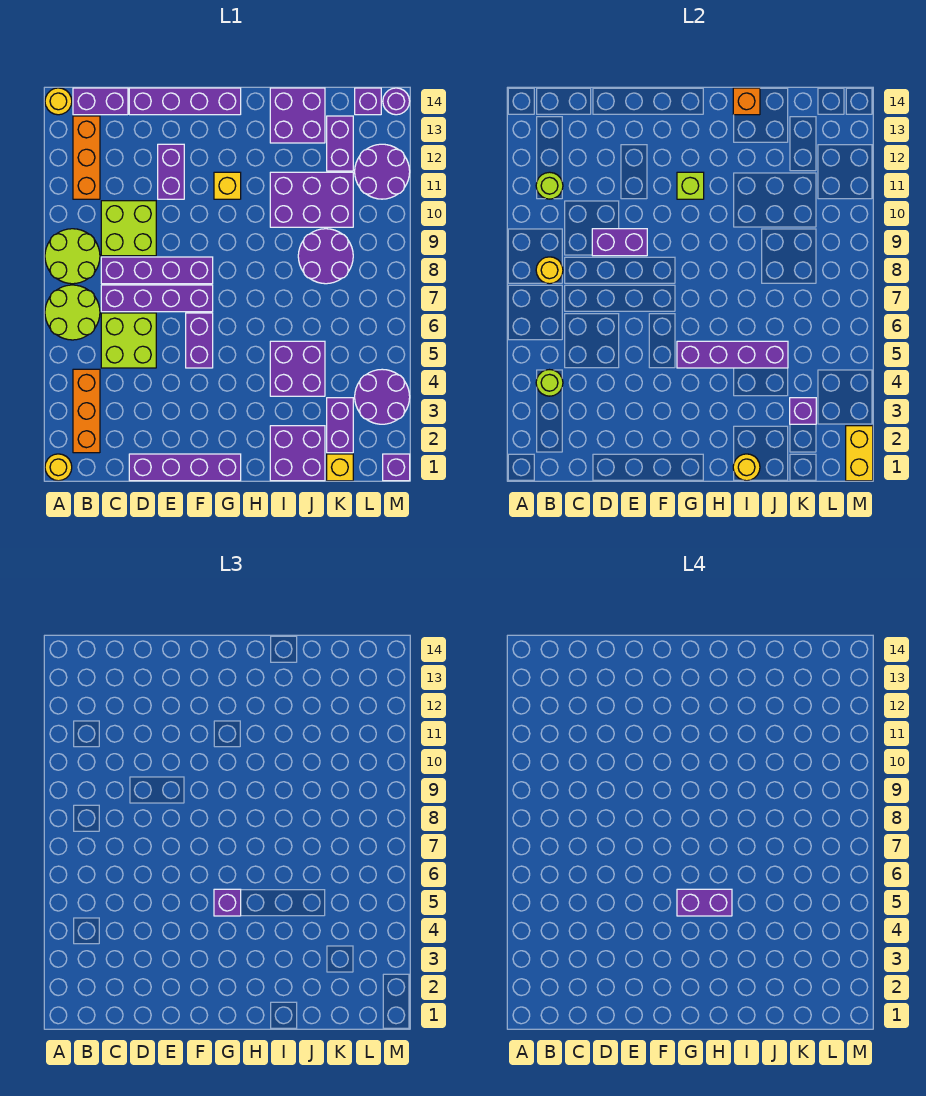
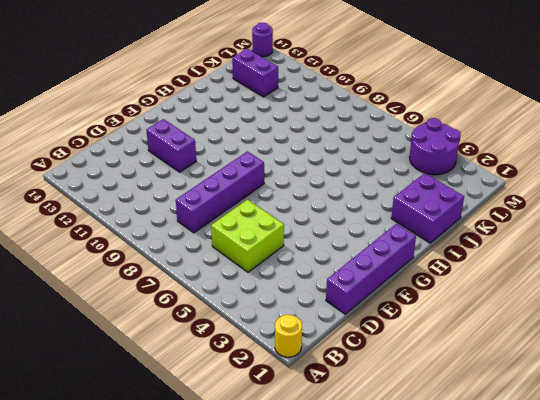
none -> lime round brick A6:B7 level 1
none -> lime round brick A8:B9 level 1
none -> yellow round brick A14 level 1
none -> orange brick B2:B4 level 1

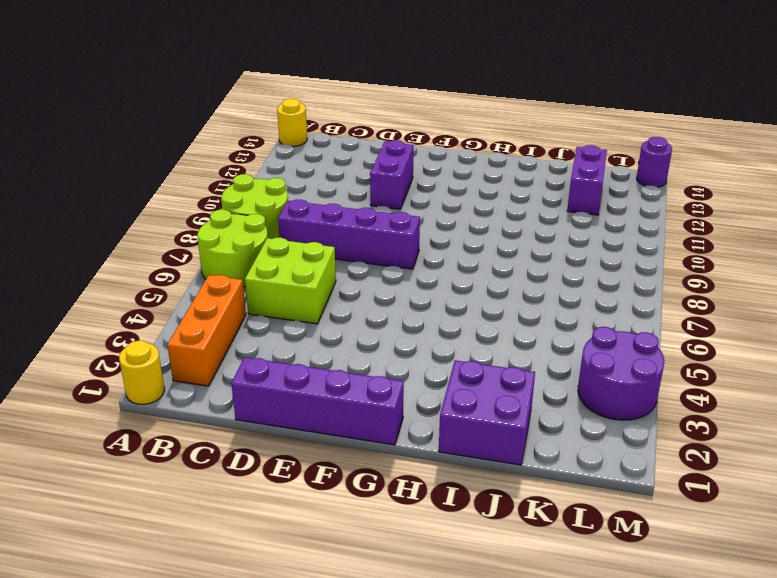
none -> orange brick B11:B13 level 1
none -> purple brick B14:C14 level 1
none -> purple brick C7:F7 level 1
none -> lime brick C9:D10 level 1

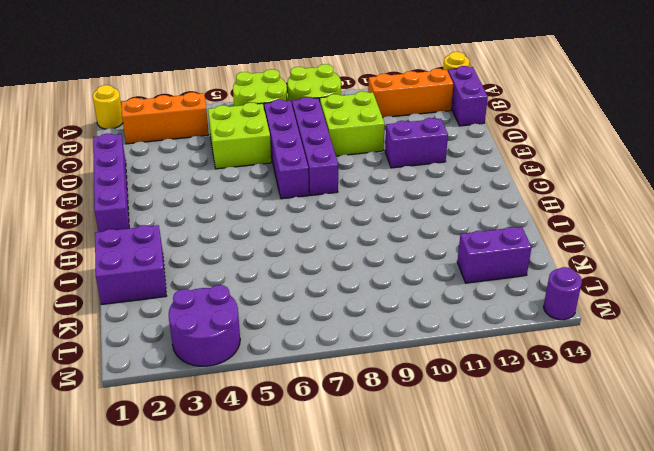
none -> purple brick D14:G14 level 1
none -> purple brick F5:F6 level 1
none -> yellow brick G11 level 1
none -> purple brick I4:J5 level 1

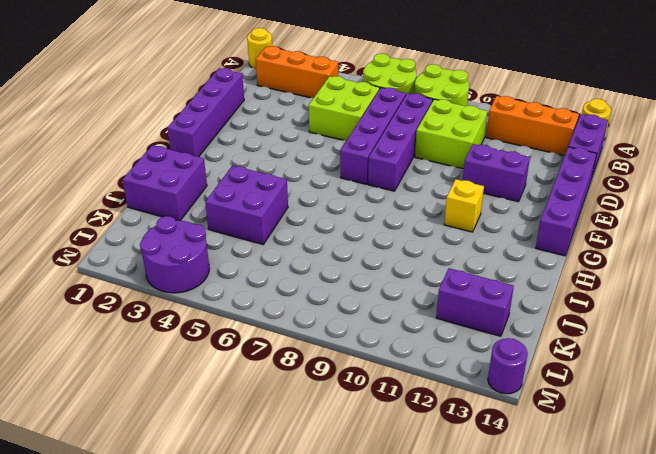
none -> purple brick F5:F6 level 1
none -> purple brick I10:K11 level 1
none -> purple brick I13:J14 level 1
none -> purple round brick J8:K9 level 1

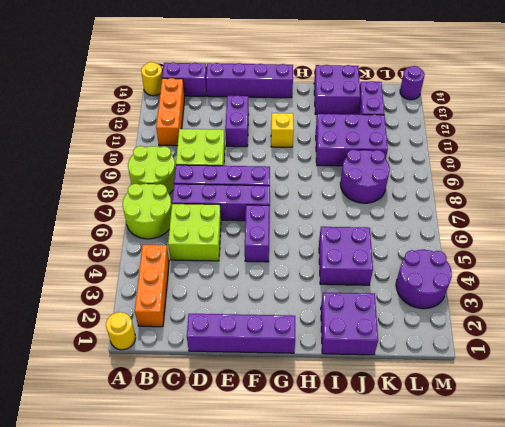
none -> yellow brick K1 level 1
none -> purple brick K2:K3 level 1
none -> purple round brick L11:M12 level 1
none -> purple brick L14 level 1

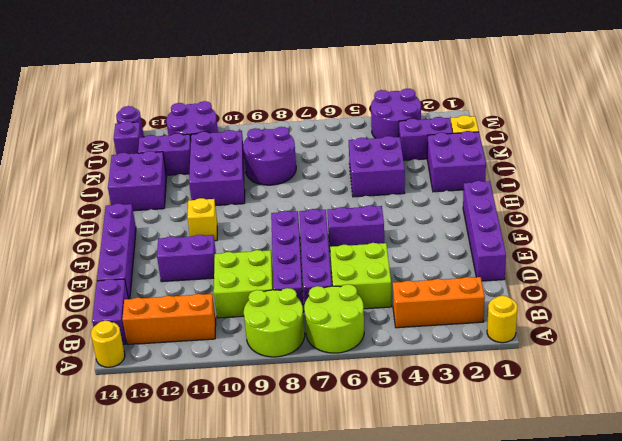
none -> purple brick M1 level 1
none -> lime round brick B4 level 2
none -> yellow round brick B8 level 2
none -> lime round brick B11 level 2

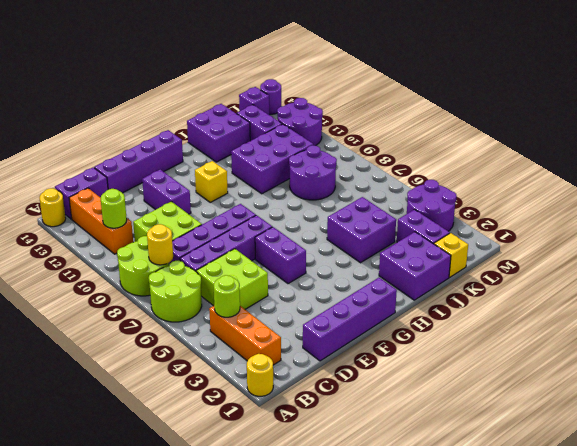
none -> purple brick M1 level 1
none -> purple brick D9:E9 level 2
none -> purple brick G5:J5 level 2
none -> lime brick G11 level 2

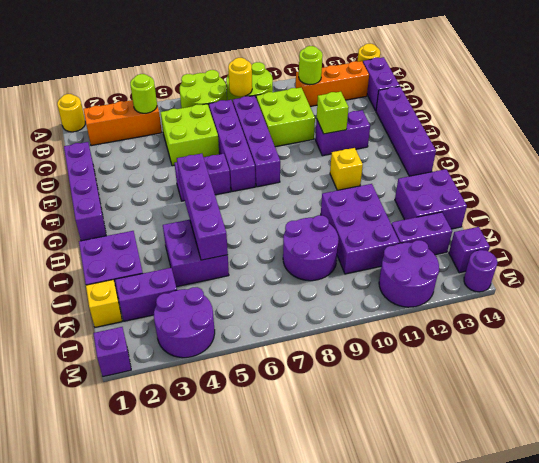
lime brick E11 level 2 -> lime brick G11 level 2
none -> purple brick D9:E9 level 2
none -> yellow round brick I1 level 2
none -> orange brick I14 level 2
none -> purple brick K3 level 2

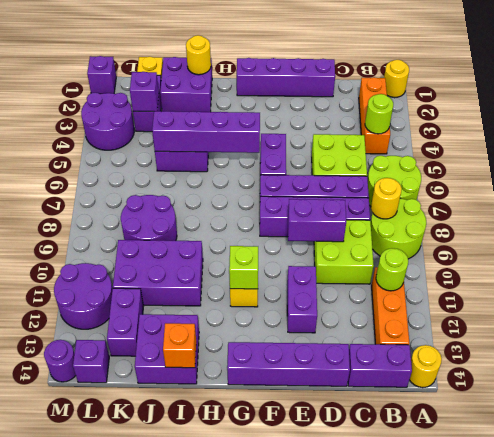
none -> yellow brick M1:M2 level 2
none -> purple brick G5 level 3
none -> purple brick G5:H5 level 4

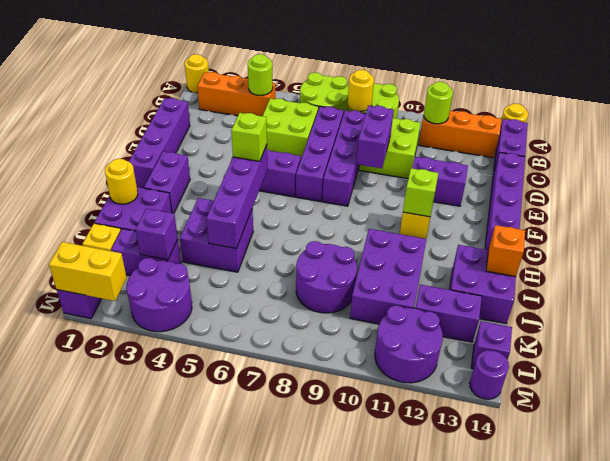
purple brick G2:H2 level 1 -> purple brick G5:H5 level 4
lime brick G5 level 3 -> purple brick G5 level 3

